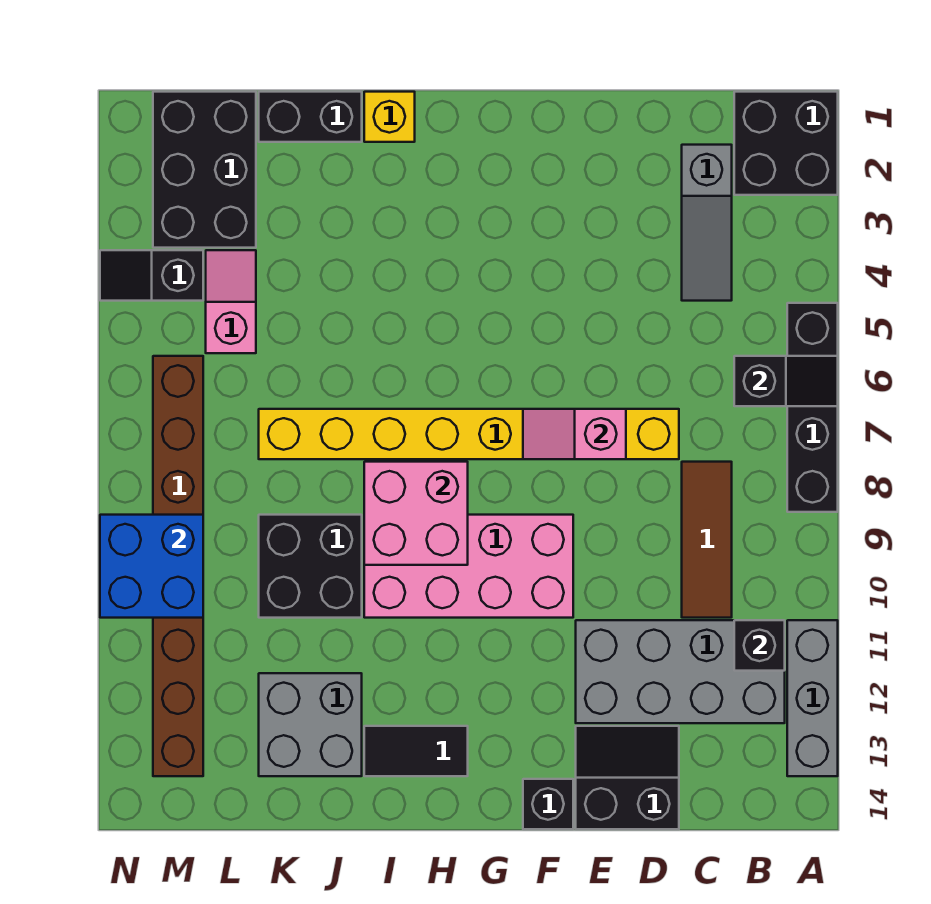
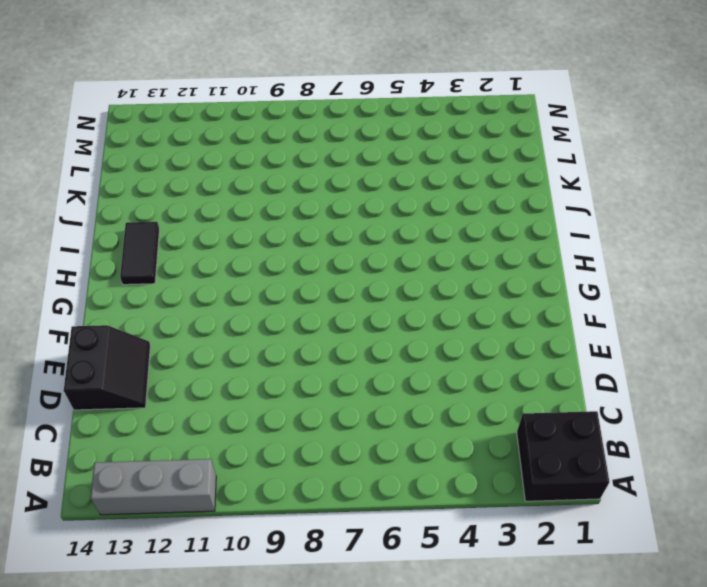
none -> black brick A5:A8 level 1
none -> grey brick B11:E12 level 1
none -> grey slope C2:C4 level 1 top 2

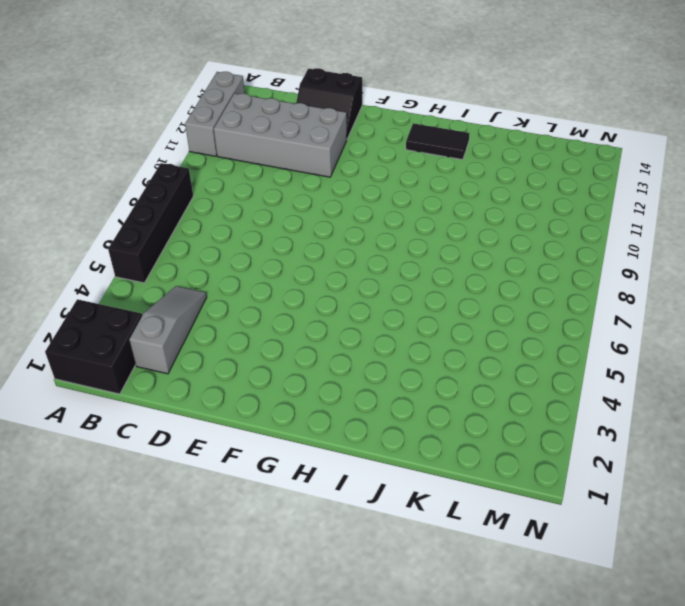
none -> brown tile C8:C10 level 1
none -> yellow brick D7:K7 level 1
none -> pink brick F9:I10 level 1

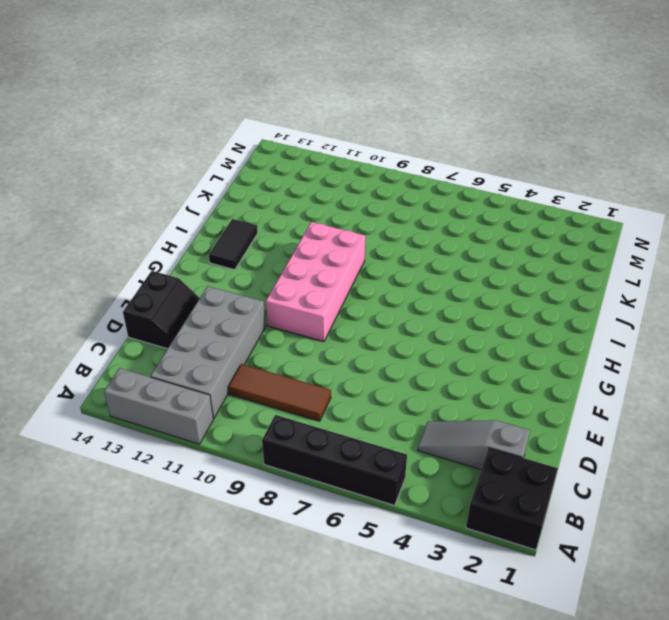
none -> yellow brick D7:K7 level 1
none -> black brick F14 level 1
none -> yellow brick I1 level 1

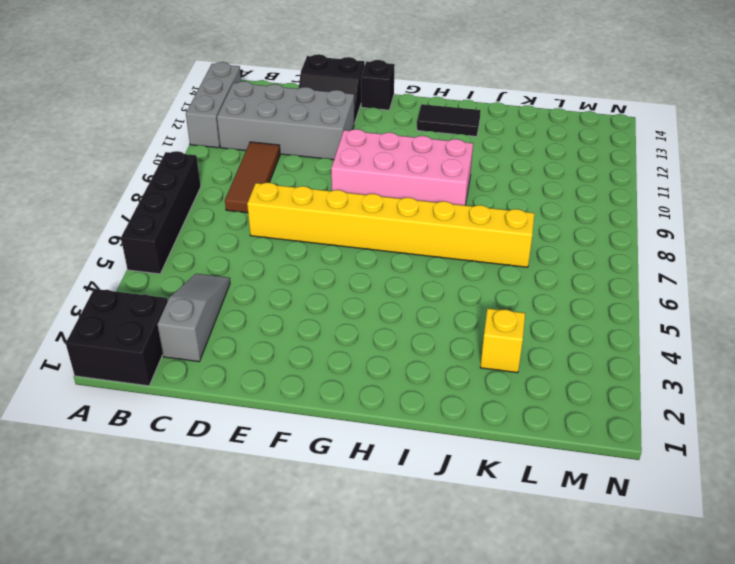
yellow brick K3 level 1 -> yellow brick I1 level 1
none -> black brick J1:K1 level 1
none -> black brick J9:K10 level 1
none -> grey brick J12:K13 level 1

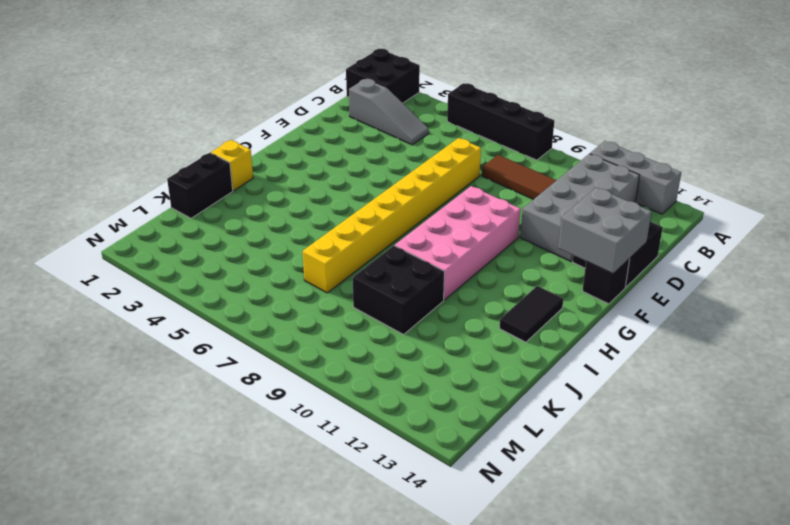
grey brick E13:F14 level 2 -> grey brick J12:K13 level 1
none -> black brick L1:M3 level 1
none -> pink slope L4:L5 level 1 top 5
none -> black slope M4:N4 level 1 top M

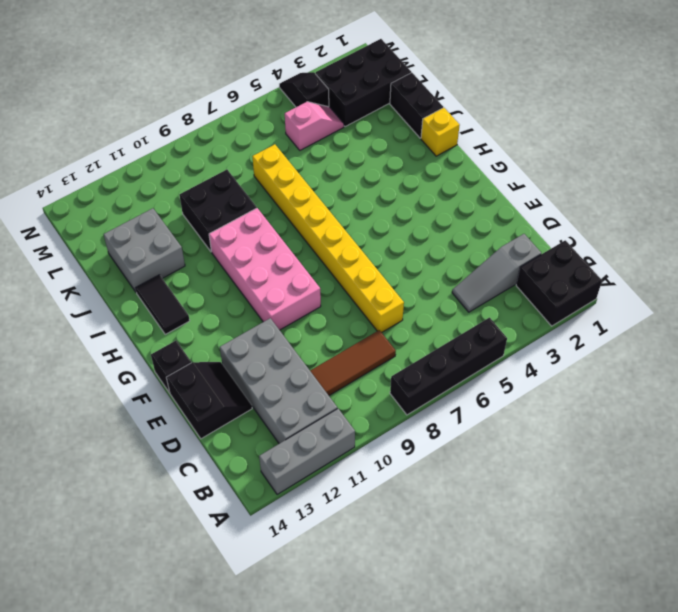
none -> brown brick M6:M13 level 1
none -> black slope A6:B6 level 2 top B
none -> black brick B11 level 2

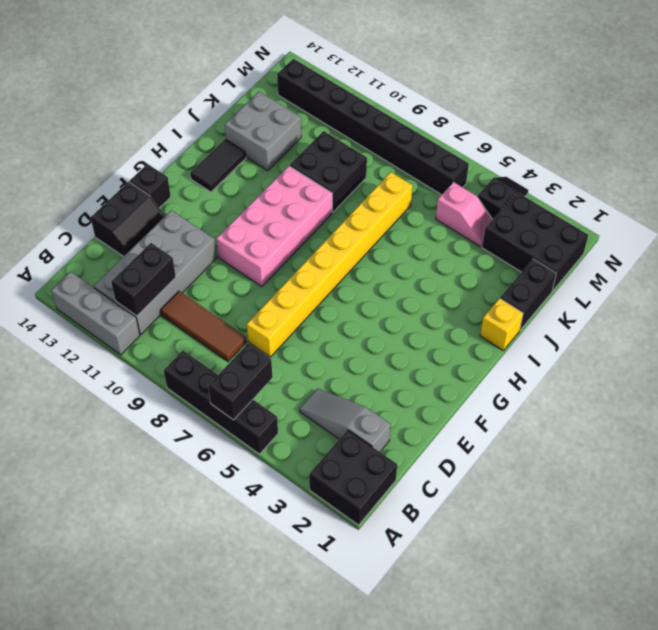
black brick A6:B6 level 2 -> black slope A6:B6 level 2 top B
black brick B11:C11 level 2 -> black brick B11 level 2
black brick M6:M13 level 1 -> brown brick M6:M13 level 1
none -> pink slope E7:F7 level 2 top E
none -> pink brick H8:I9 level 2
none -> blue brick M9:N10 level 2

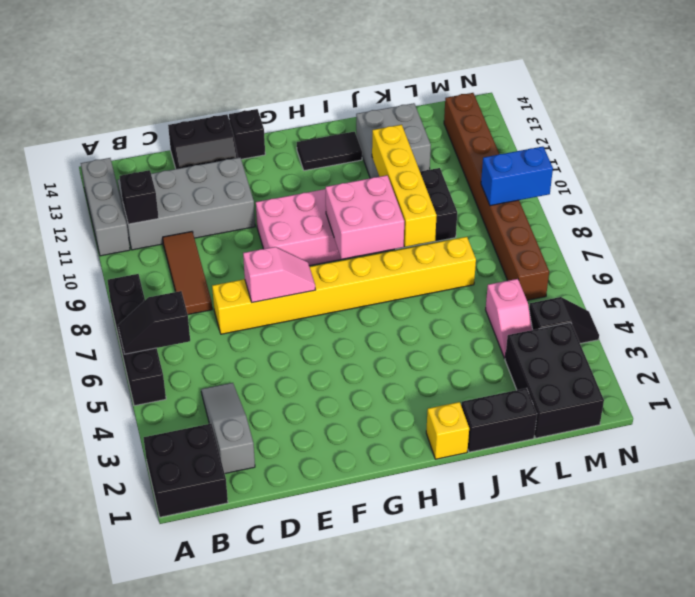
yellow brick J8:J11 level 2 -> none
blue brick M9:N9 level 2 -> blue brick M9:N10 level 2

